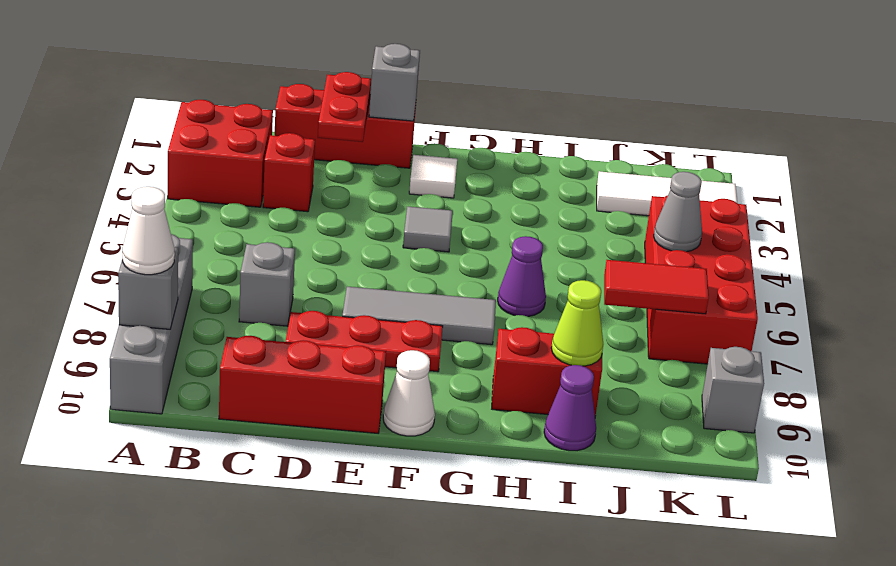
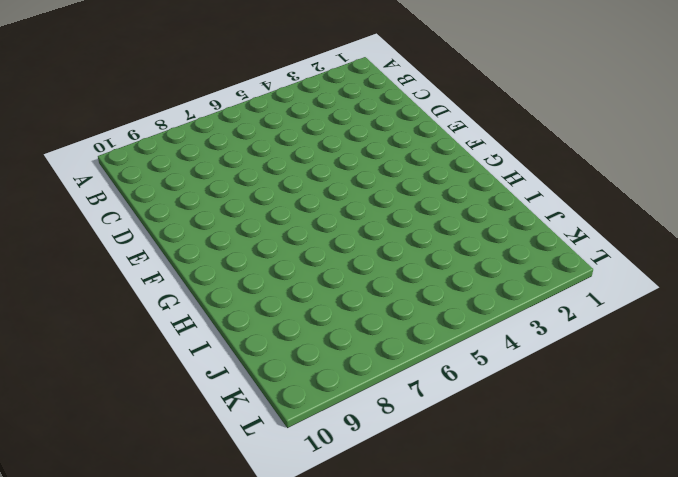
none -> red brick A2:B3 level 1
none -> grey brick A7:A10 level 1
none -> red brick C1:E1 level 1

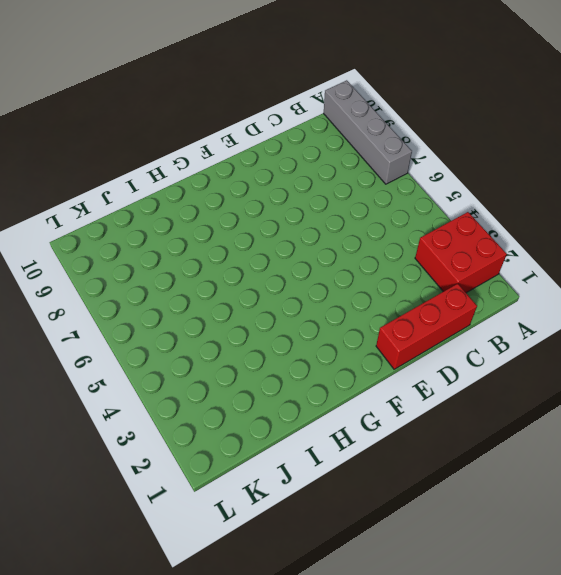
none -> red brick C3 level 1
none -> grey brick C7 level 1
none -> red brick C10:E10 level 1

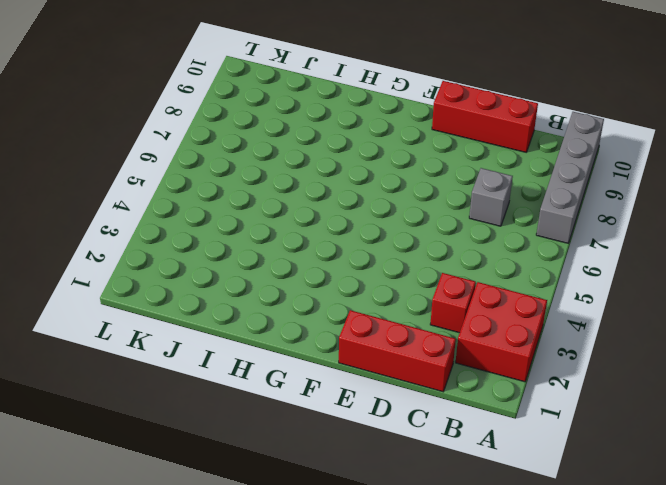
none -> red plate D8:F8 level 1
none -> grey tile E7:G7 level 1
none -> white tile F2 level 1

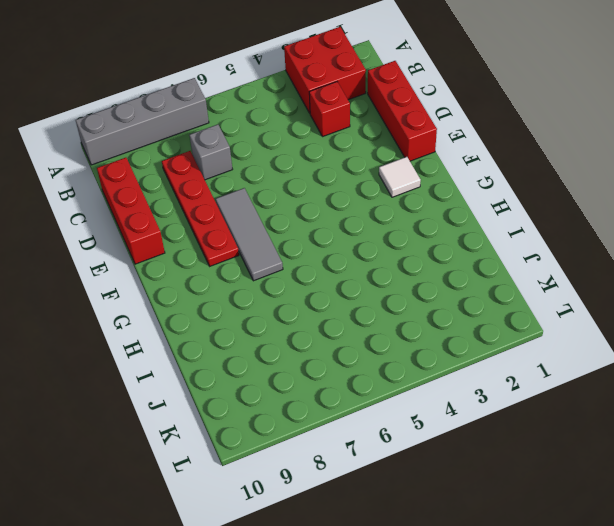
red plate C8:F8 level 1 -> red plate D8:F8 level 1
none -> grey tile F4 level 1
none -> white cone F10 level 1
none -> purple cone H6 level 1

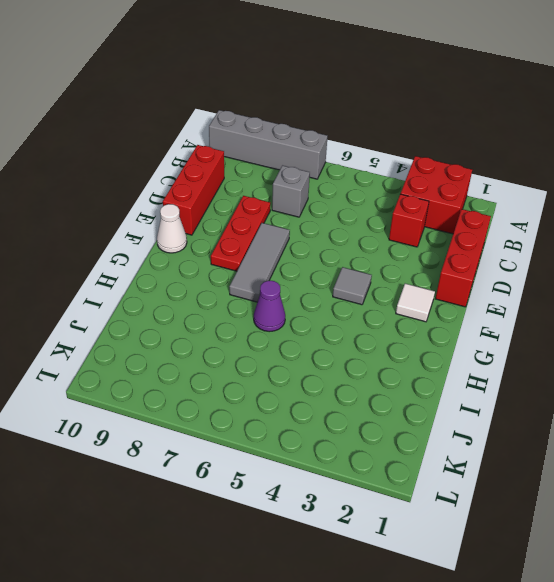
none -> red brick H9:I9 level 1
none -> purple cone I10 level 1
none -> white tile J2:L2 level 1

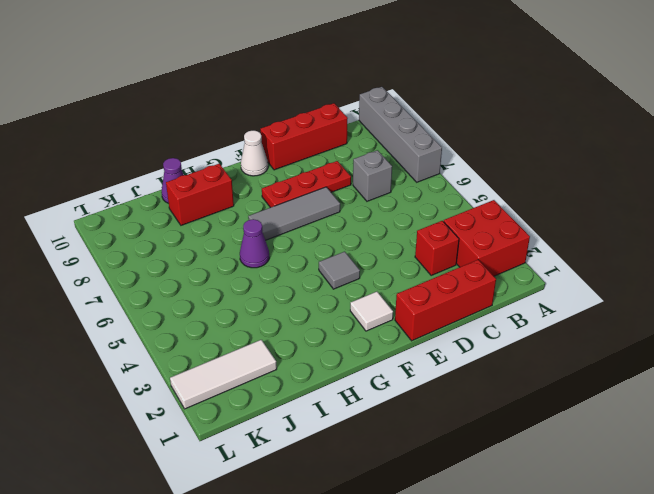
none -> red brick K4:L7 level 1
none -> grey brick L9 level 1
none -> grey brick A9 level 2

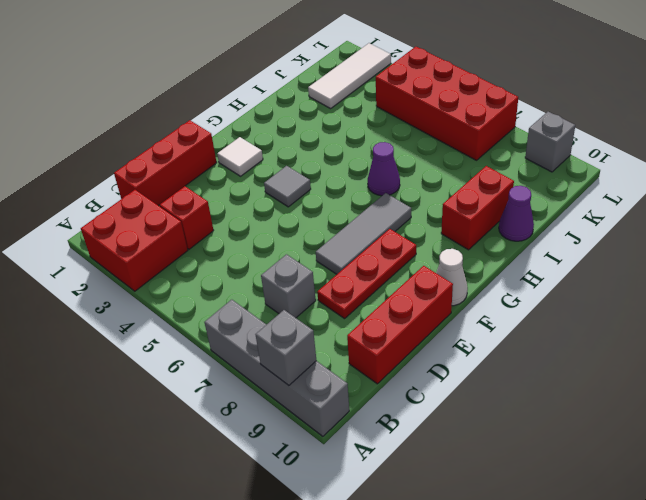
none -> red plate D1:D2 level 2
none -> grey brick E1 level 2
none -> lime cone I9 level 2

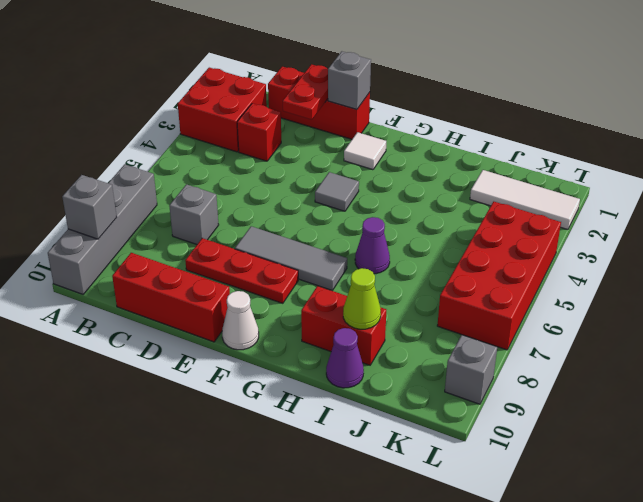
none -> red tile J7:K7 level 2
none -> grey cone K5 level 2
none -> white cone A9 level 3

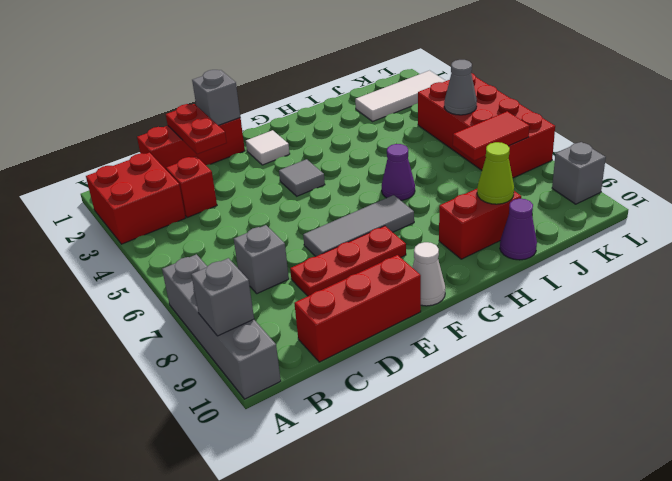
none -> white cone A9 level 3

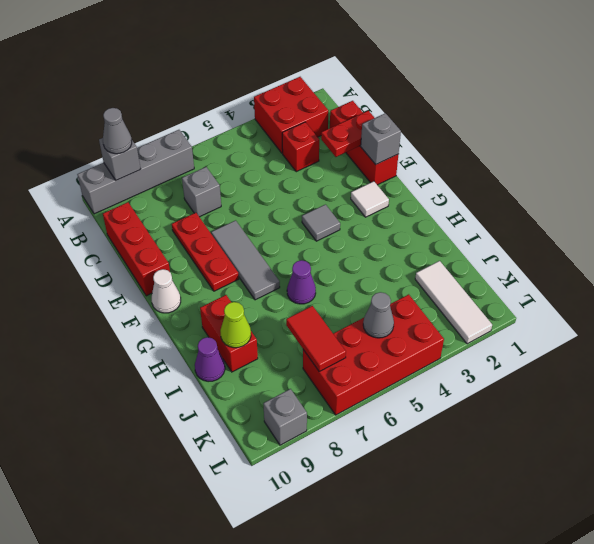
grey cone A9 level 3 -> white cone A9 level 3

